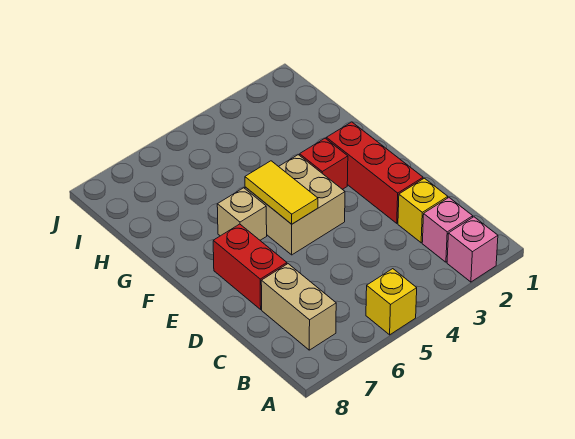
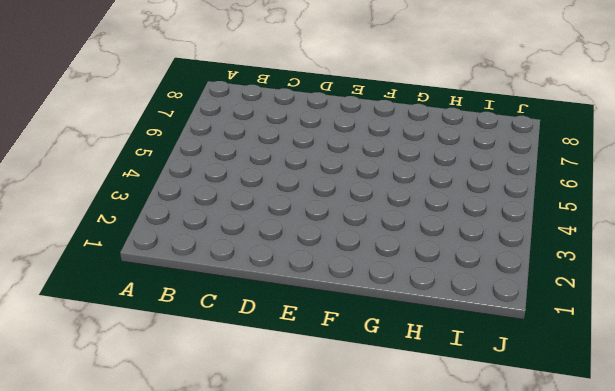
none -> pink brick A2 level 1
none -> yellow brick A5 level 1

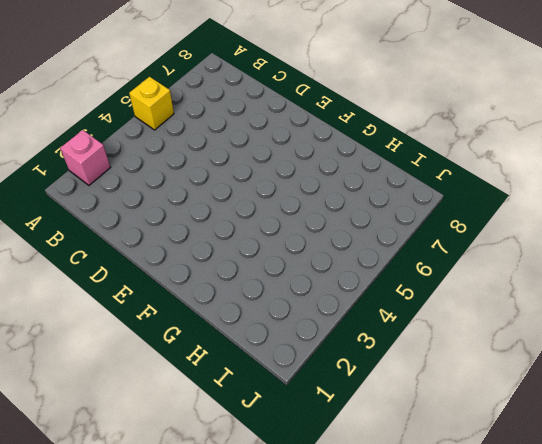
none -> pink brick B2 level 1
none -> tan brick B7:C7 level 1

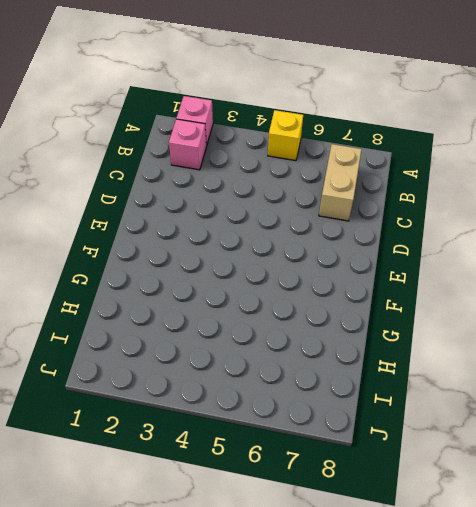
none -> yellow brick C2 level 1
none -> red brick D2:F2 level 1

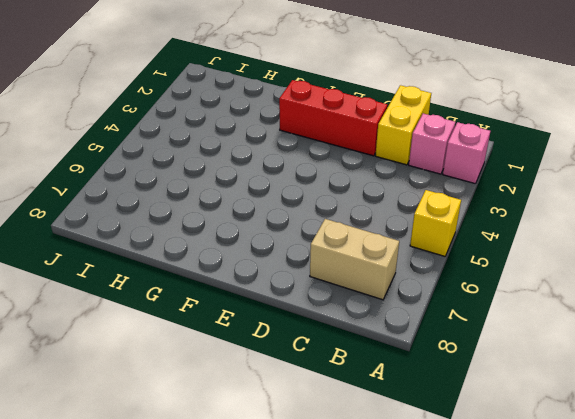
yellow brick C1:C2 level 1 -> yellow brick C2 level 1
none -> red brick D7:E7 level 1
none -> tan brick E4:F5 level 1

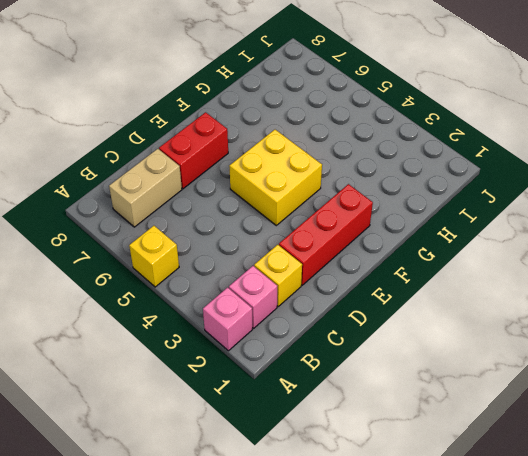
yellow brick E4:F5 level 1 -> tan brick E4:F5 level 1
none -> red brick F3 level 1
none -> tan brick F6 level 1

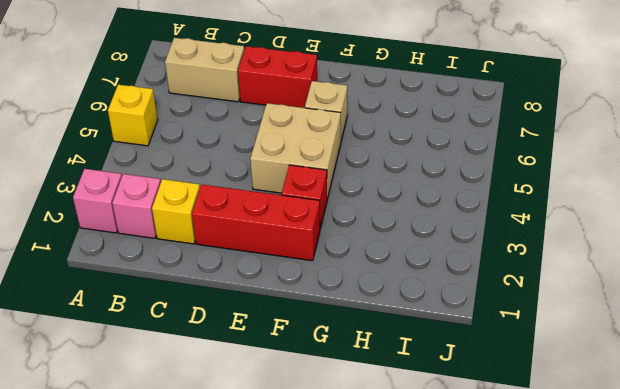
none -> yellow tile E5:F5 level 2

